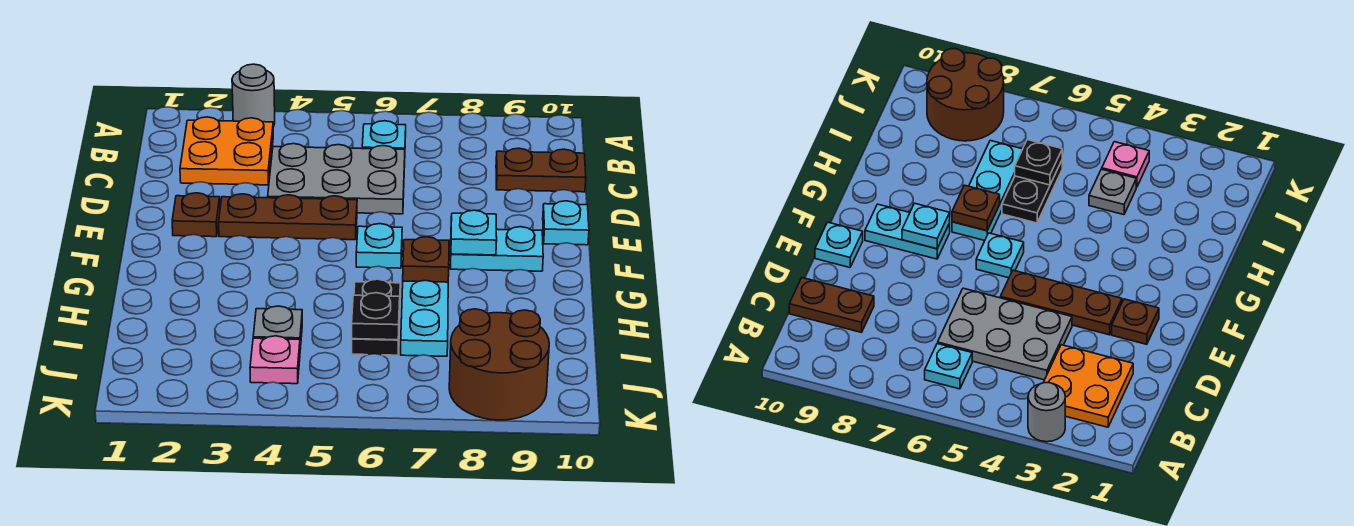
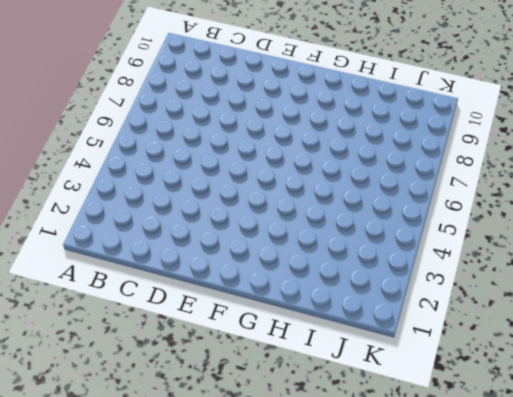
none -> grey round brick A3 level 1
none -> orange plate B2:C3 level 1
none -> cyan plate B6 level 1

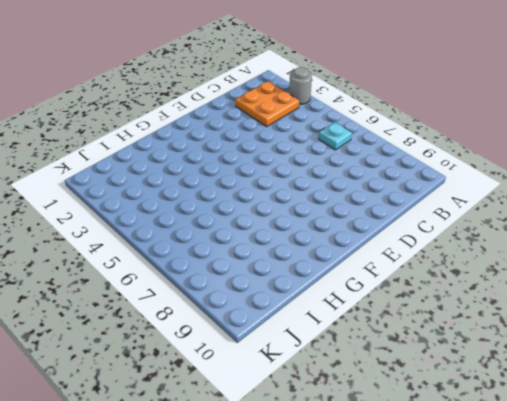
none -> grey plate C4:D6 level 1
none -> brown plate C9:C10 level 1
none -> brown plate E2 level 1

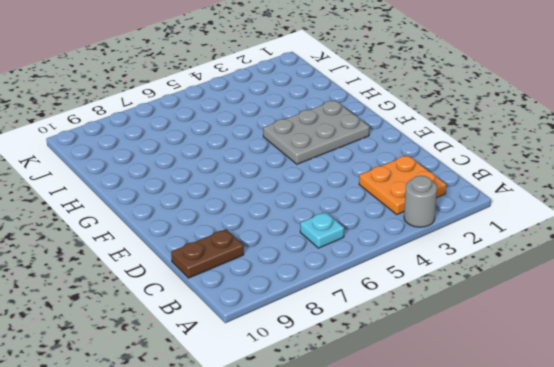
grey plate F2:G4 level 1 -> grey plate C4:D6 level 1
none -> brown plate E2 level 1
none -> brown plate E3:E5 level 1
none -> cyan plate E10 level 1

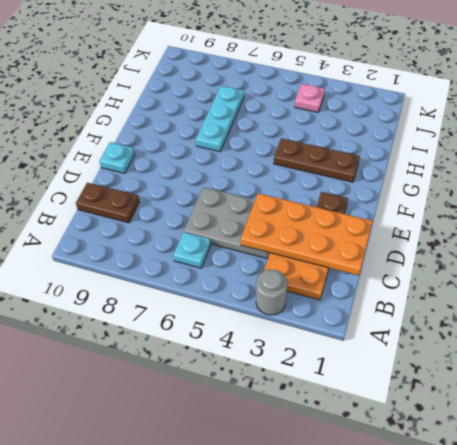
orange plate C1:D4 level 2 -> none
brown plate G2:G4 level 1 -> brown plate E3:E5 level 1
none -> cyan plate F6 level 1
none -> cyan plate F8:F9 level 1
none -> black plate H6:I6 level 1

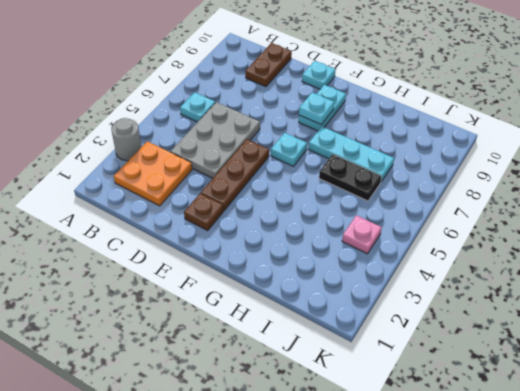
none -> grey plate I4 level 1
none -> brown round brick J8:K9 level 1
none -> brown plate G7 level 2

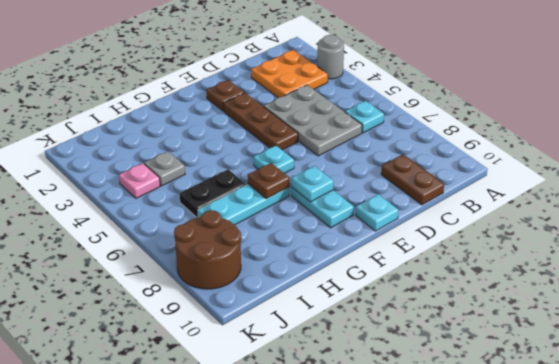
none -> black plate I6 level 2

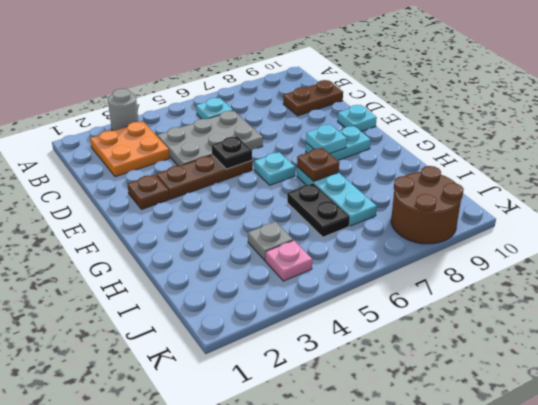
black plate E5 level 2 -> black plate I6 level 2

